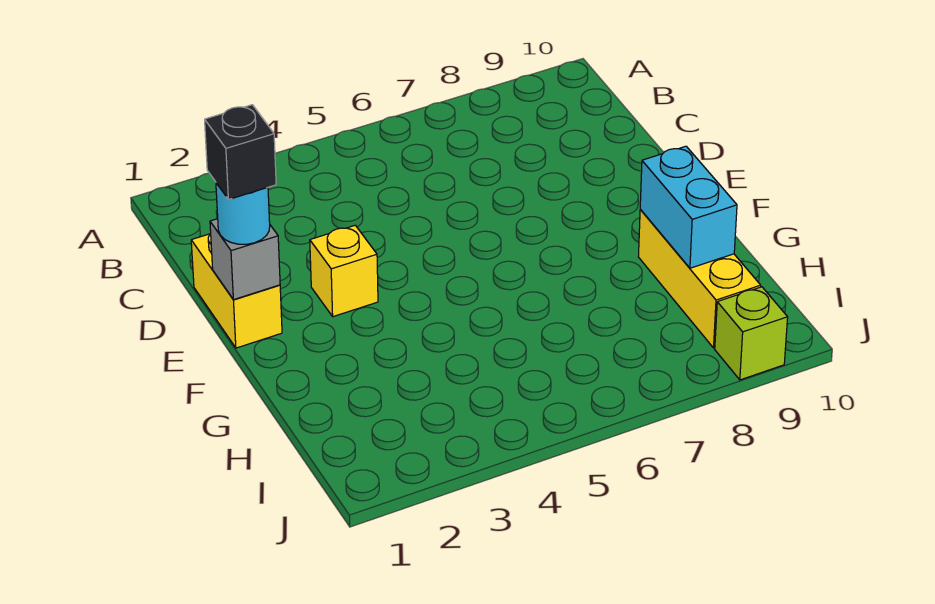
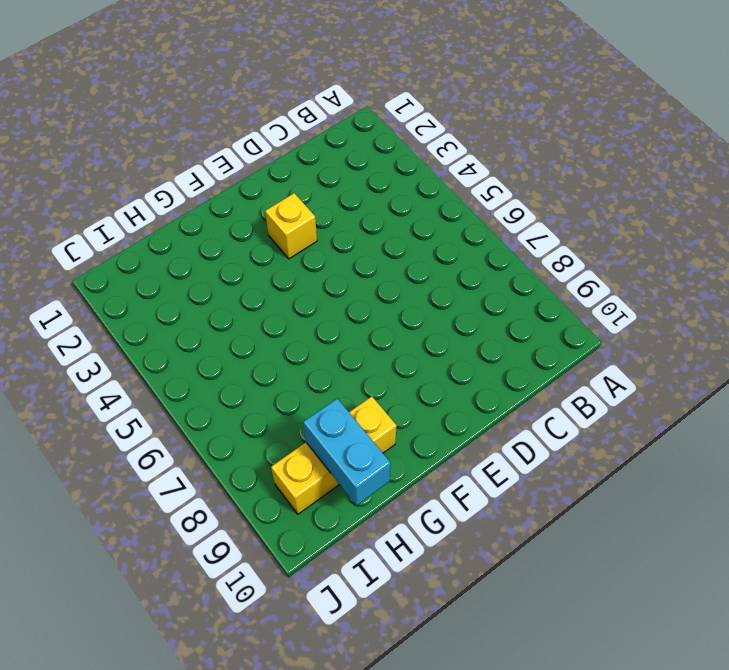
cyan brick H9:H10 level 2 -> cyan brick G9:H9 level 2
none -> yellow brick D1:E1 level 1
none -> lime brick J9 level 1

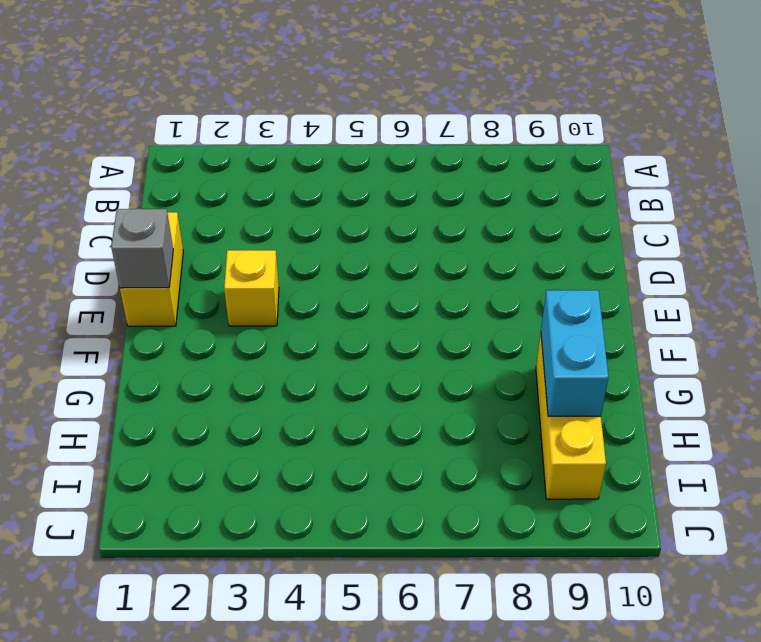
none -> lime brick J9 level 1
none -> cyan round brick E1 level 3

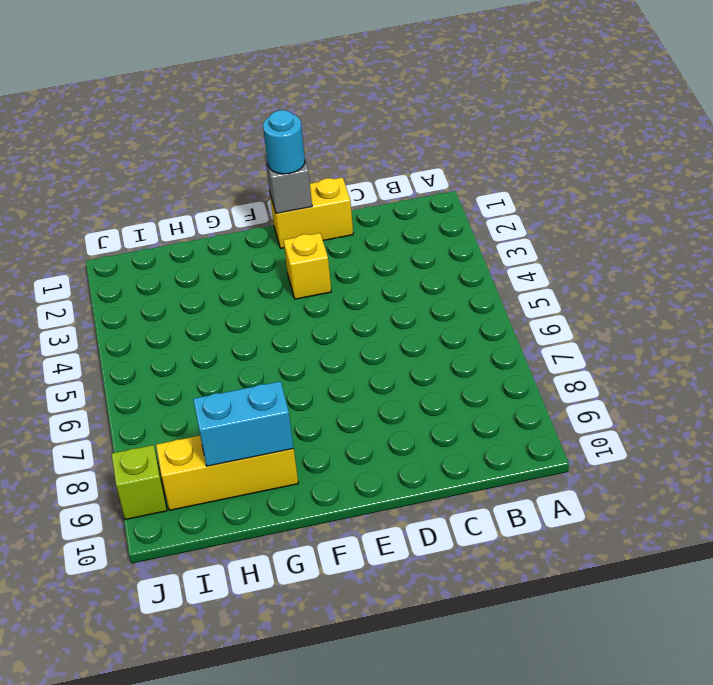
none -> black brick E1 level 4

